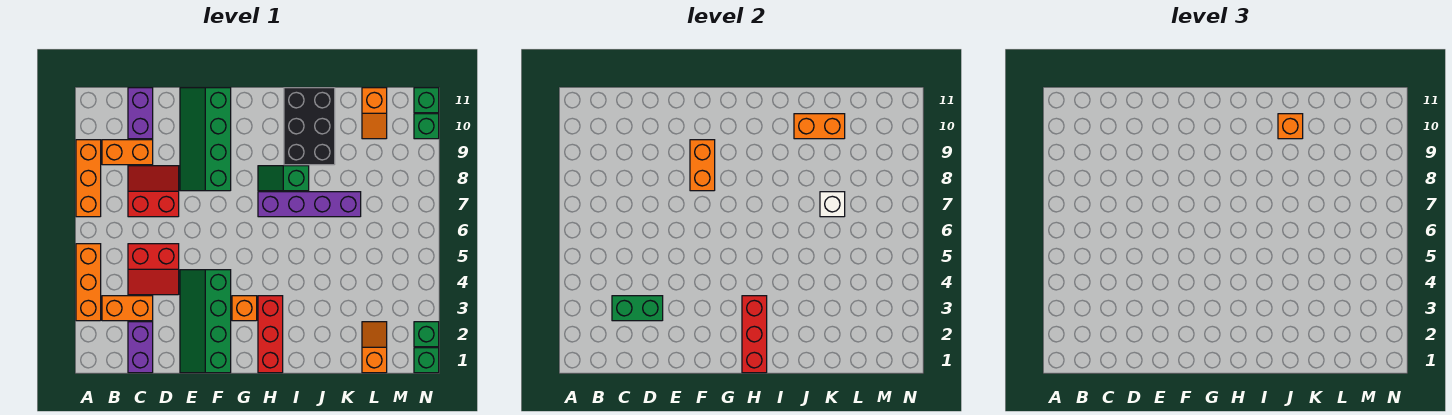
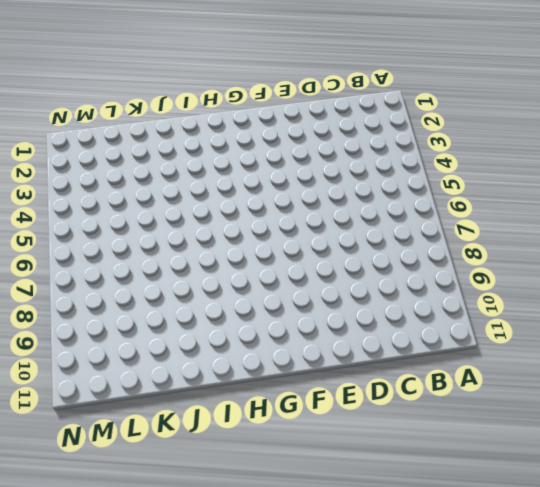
none -> orange brick A3:A5 level 1
none -> orange brick A7:A9 level 1
none -> orange brick B3:C3 level 1

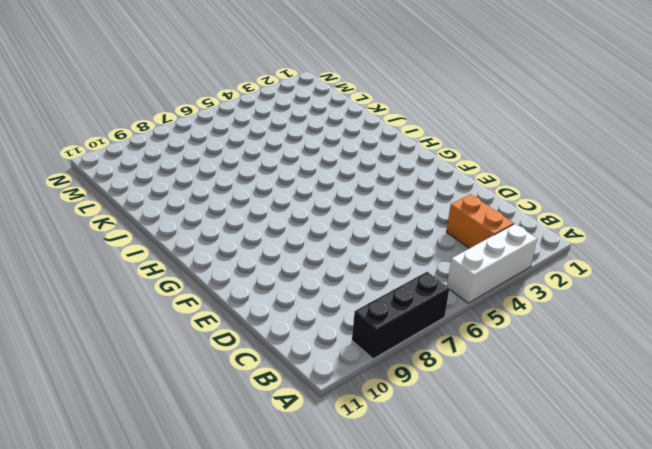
white brick A3:A5 level 1 -> orange brick A3:A5 level 1
black brick A7:A9 level 1 -> orange brick A7:A9 level 1
none -> orange brick B9:C9 level 1
none -> purple brick C1:C2 level 1
none -> red slope C4:D5 level 1 top 5

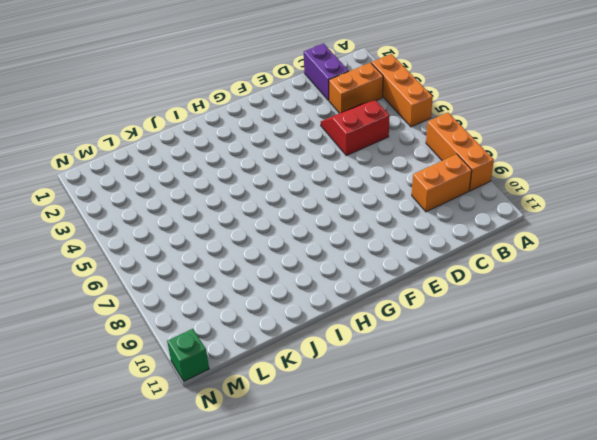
none -> red slope C7:D8 level 1 top 7
none -> purple brick C10:C11 level 1
none -> green slope E1:F4 level 1 top F

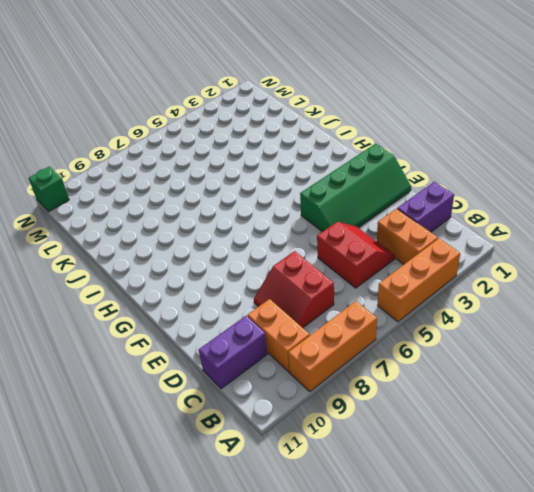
none -> green slope E8:F11 level 1 top F
none -> orange brick G3 level 1
none -> red brick H1:H3 level 1

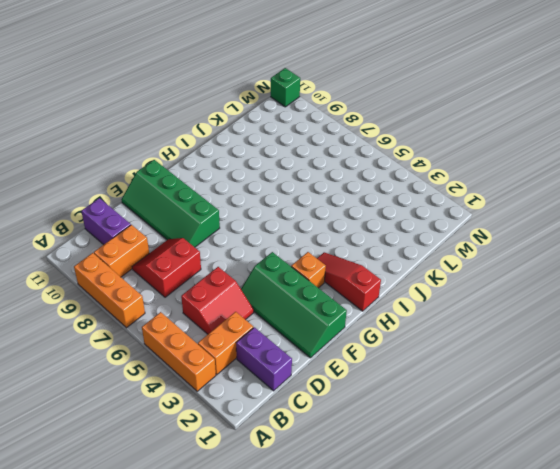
red slope H1:H3 level 1 top 1 -> red brick H1:H3 level 1
none -> purple brick H7:K7 level 1
none -> green slope H8:I8 level 1 top I
none -> black brick I9:J11 level 1

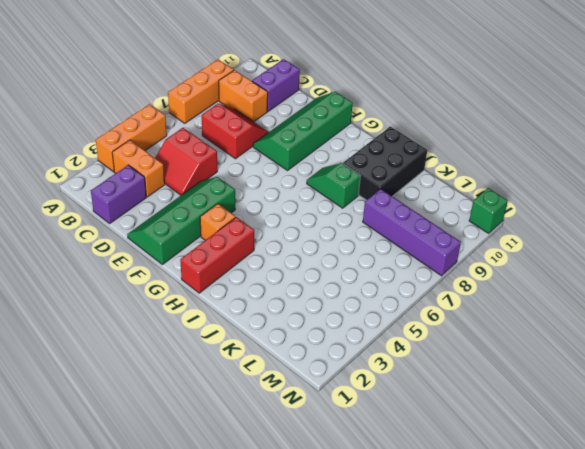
purple brick K8:N8 level 1 -> purple brick H7:K7 level 1
none -> orange slope L1:L2 level 1 top 1
none -> orange slope L10:L11 level 1 top 11
none -> green brick N1 level 1

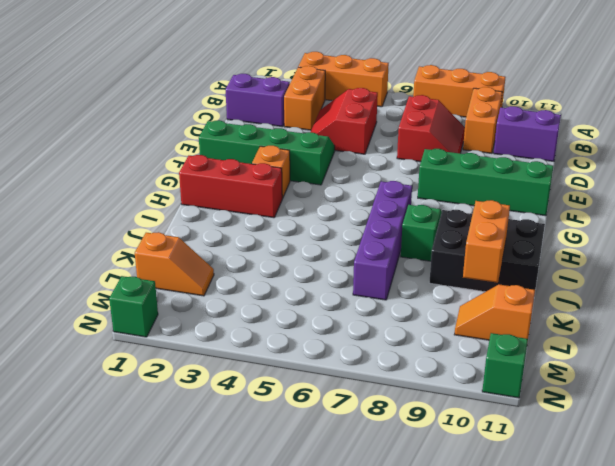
none -> green brick N2 level 1
none -> green brick N10 level 1
none -> green brick C3:D3 level 2

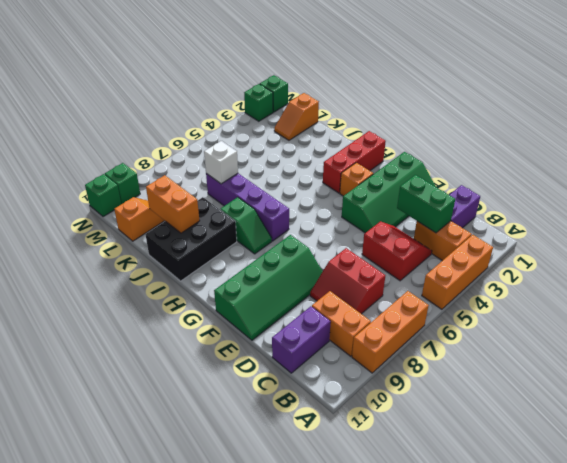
none -> orange brick F8:F9 level 2
none -> red brick H1:H3 level 2
none -> orange brick J10 level 3

